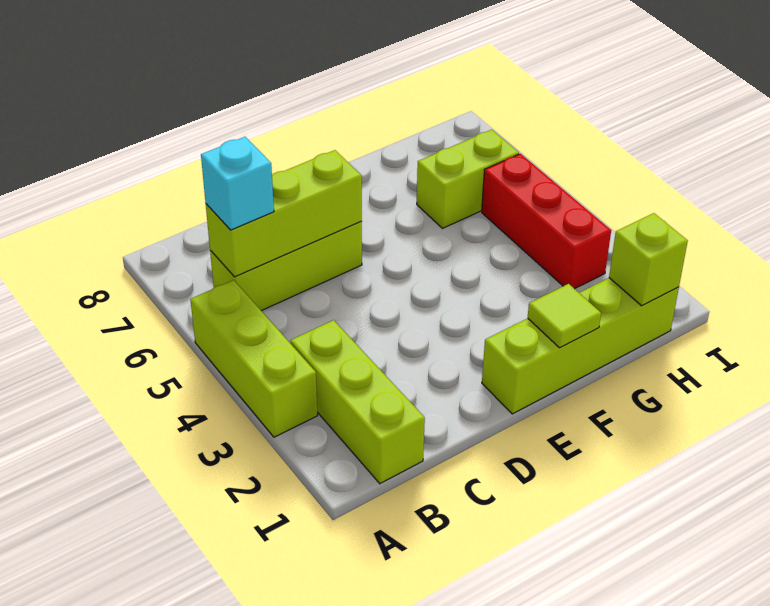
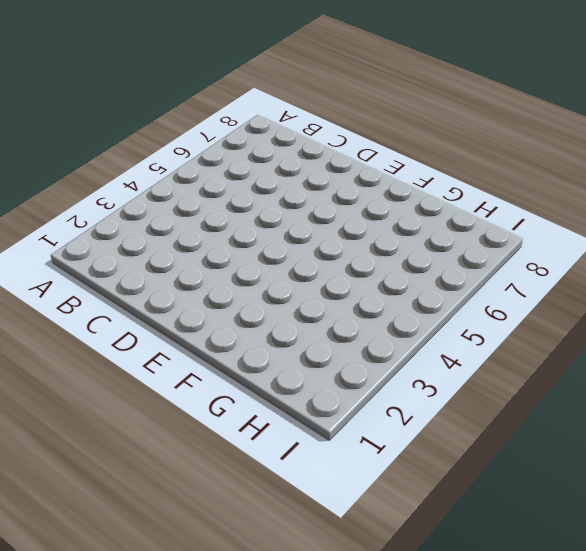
none -> lime brick A3:A5 level 1
none -> lime brick B1:B3 level 1

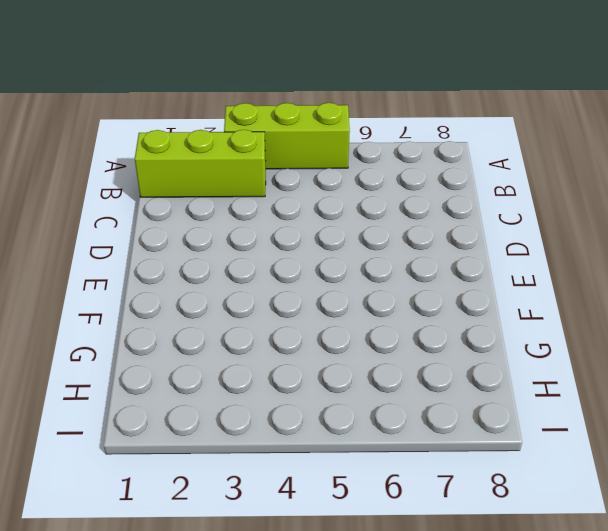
none -> lime brick B6:D6 level 1
none -> lime brick E1:H1 level 1

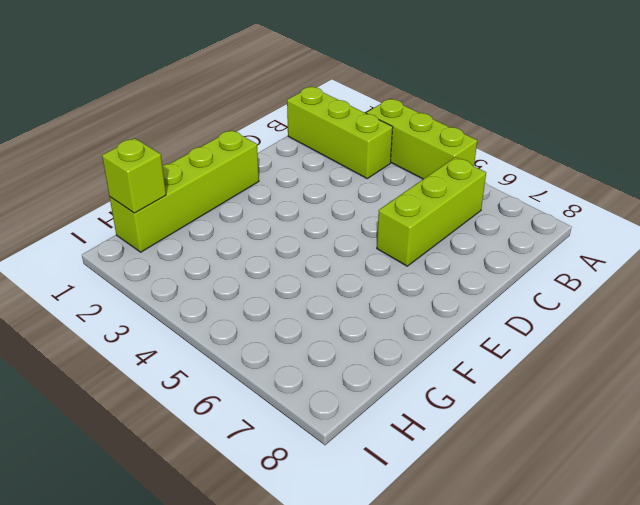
none -> lime brick G6:H6 level 1
none -> red brick H3:H5 level 1

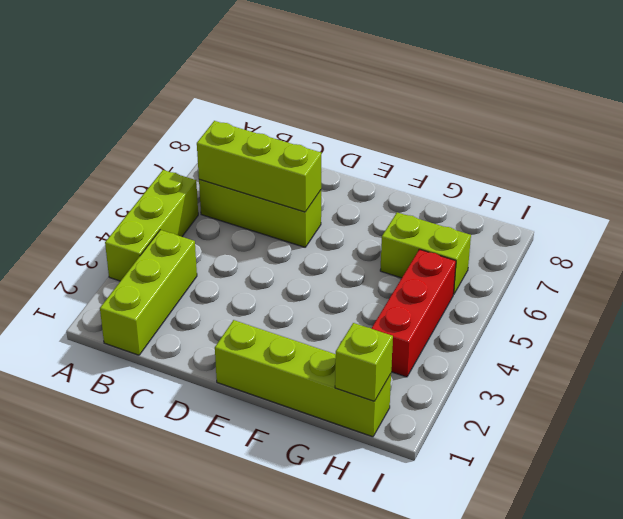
none -> lime tile F1 level 2
none -> cyan brick B6 level 3

